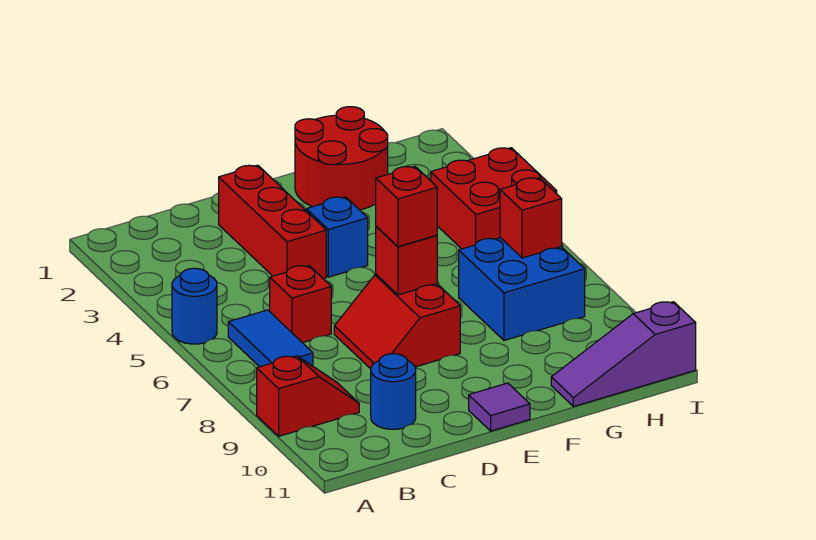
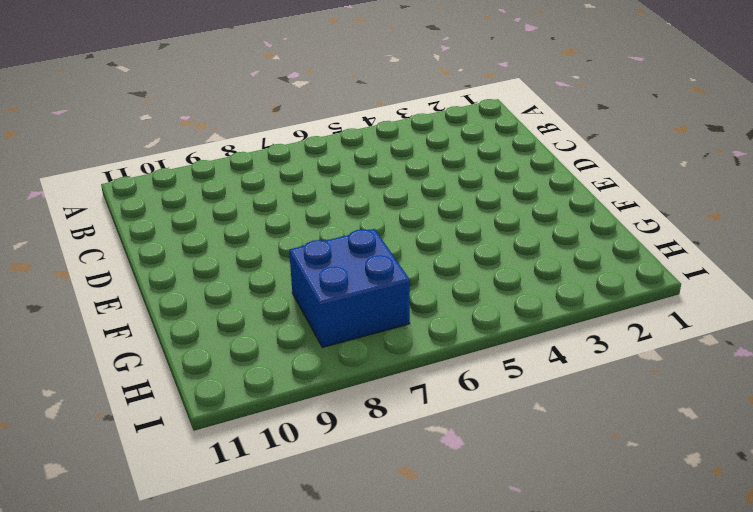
none -> blue round brick A5 level 1
none -> red slope A9:B9 level 1 top A
none -> blue tile B6:B7 level 1

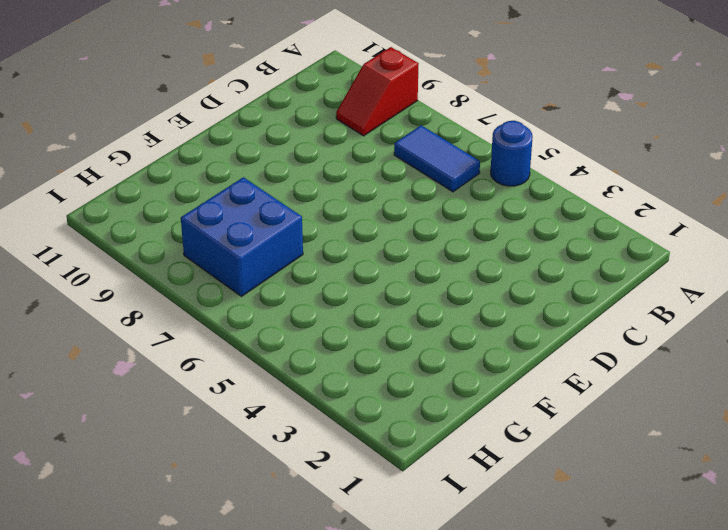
none -> red brick C6 level 1
none -> blue round brick C10 level 1
none -> red brick D2:D4 level 1

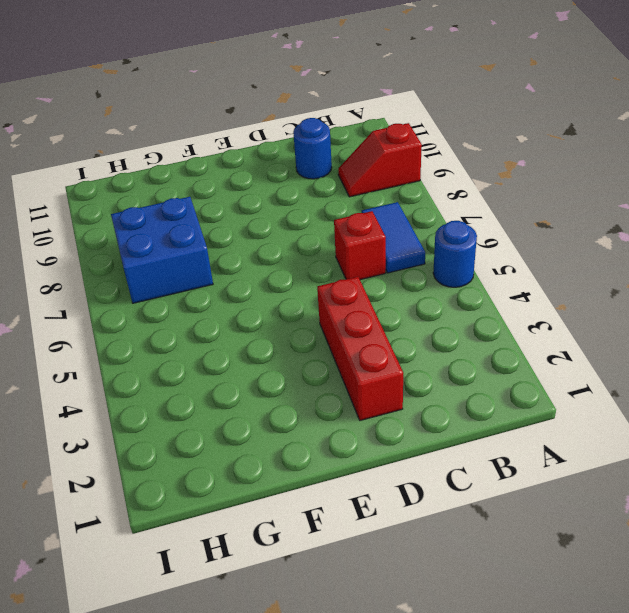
none -> red slope D7:E8 level 1 top E
none -> blue brick E4 level 1
none -> purple tile E11 level 1

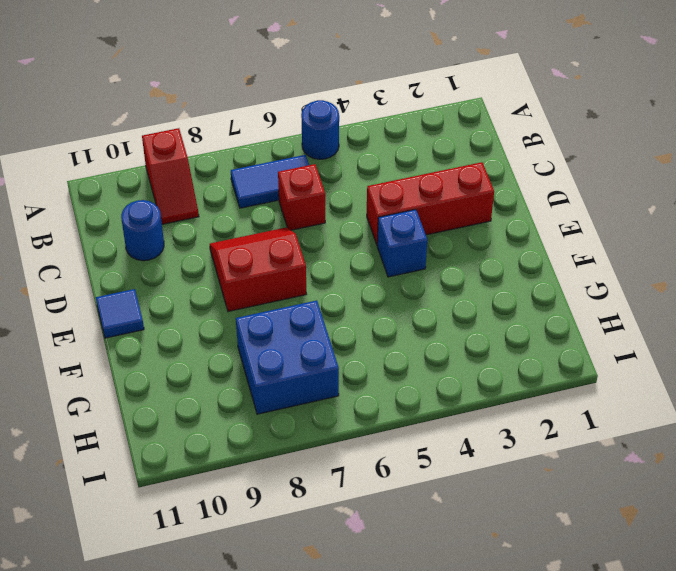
blue tile E11 level 1 -> purple tile E11 level 1
none -> red round brick F1:G2 level 1
none -> purple slope G11:I11 level 1 top I
none -> red brick H4:I5 level 1

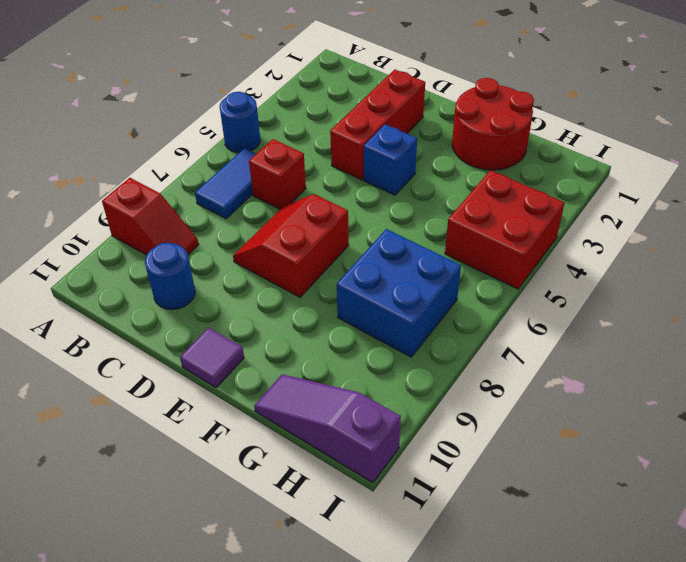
none -> red brick E7 level 2
none -> red brick H7 level 2
none -> red brick E7 level 3

